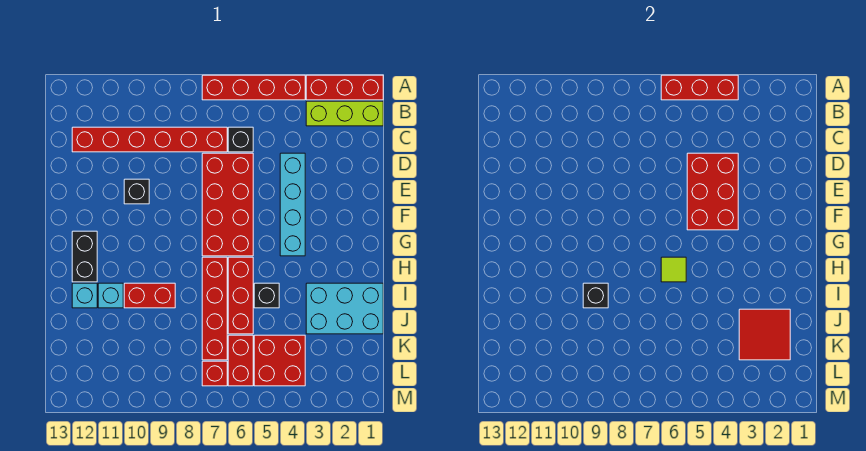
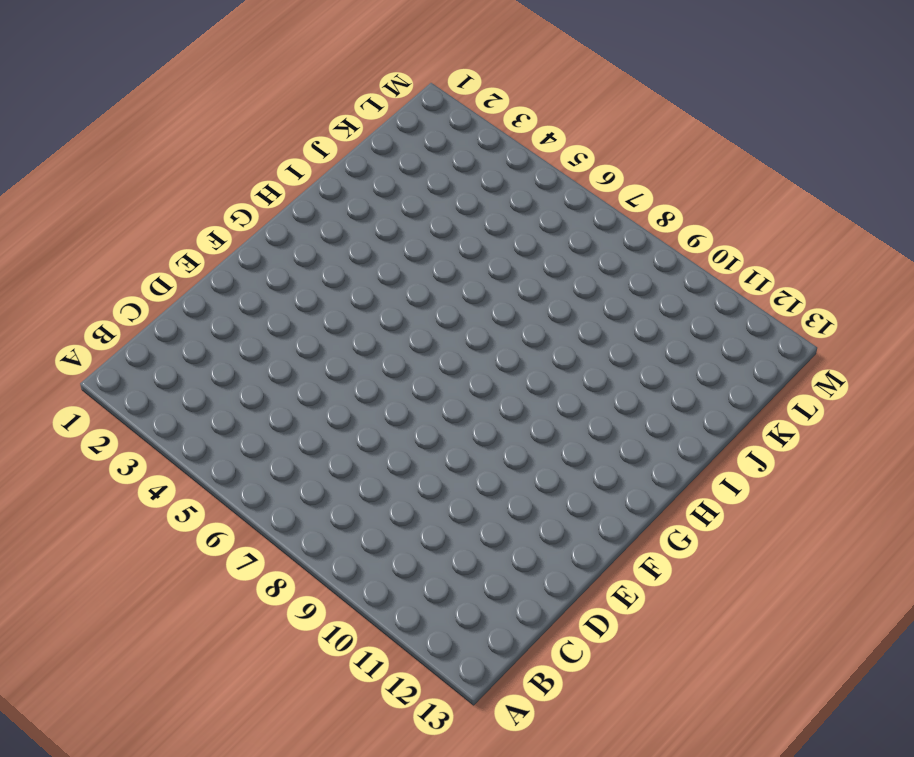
none -> red brick A1:A3 level 1
none -> red brick A4:A7 level 1
none -> lime brick B1:B3 level 1

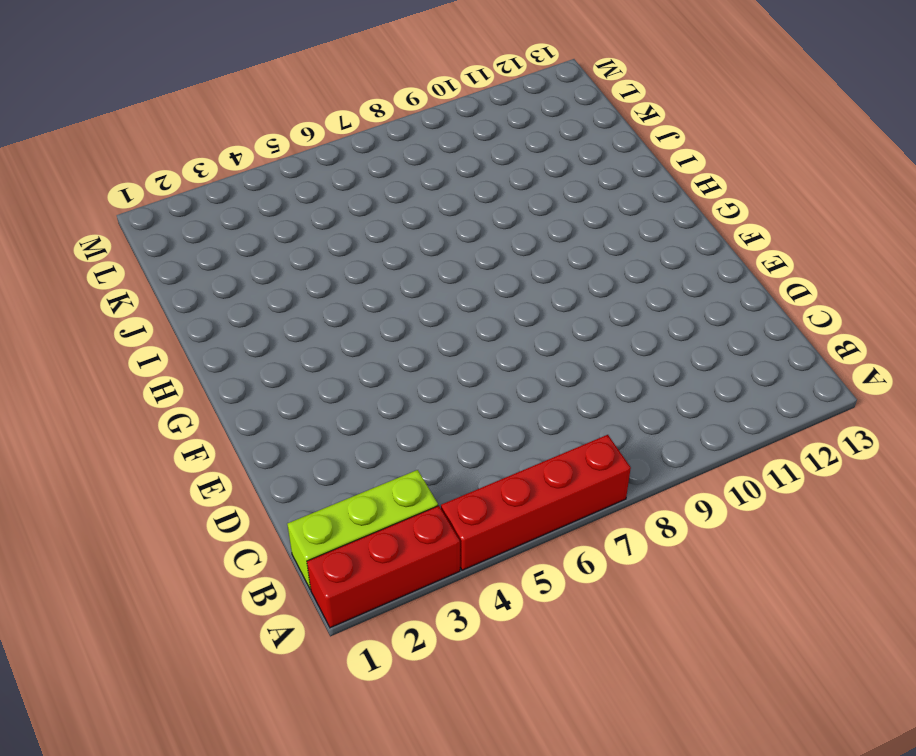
none -> black brick C6 level 1
none -> red brick C7:C12 level 1
none -> cyan brick D4:G4 level 1

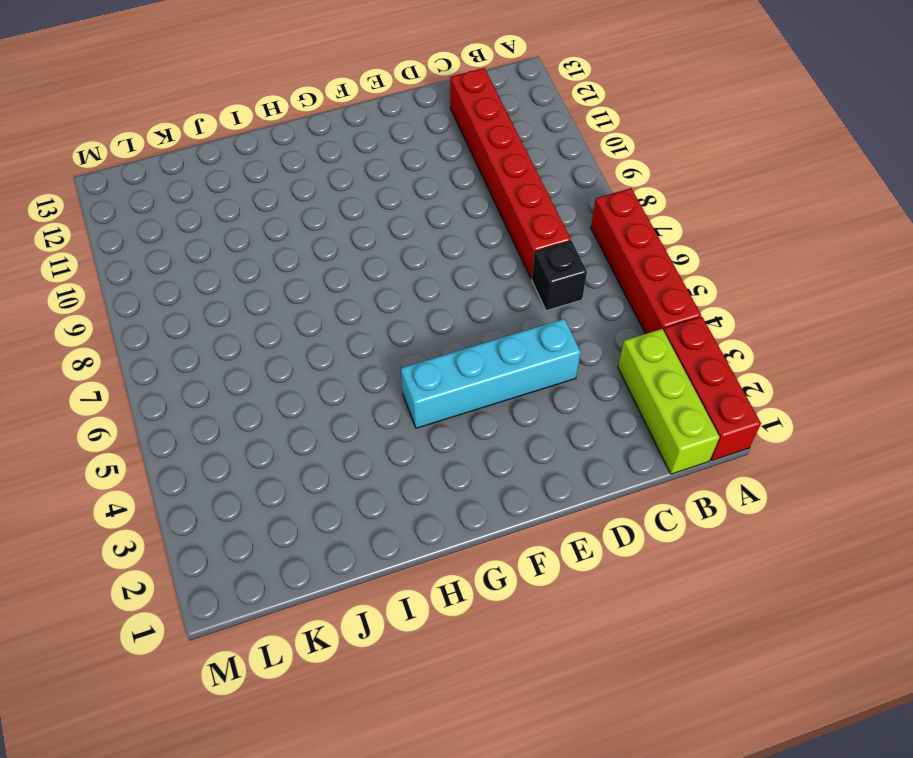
none -> red brick D6:G7 level 1
none -> black brick E10 level 1
none -> black brick G12:H12 level 1

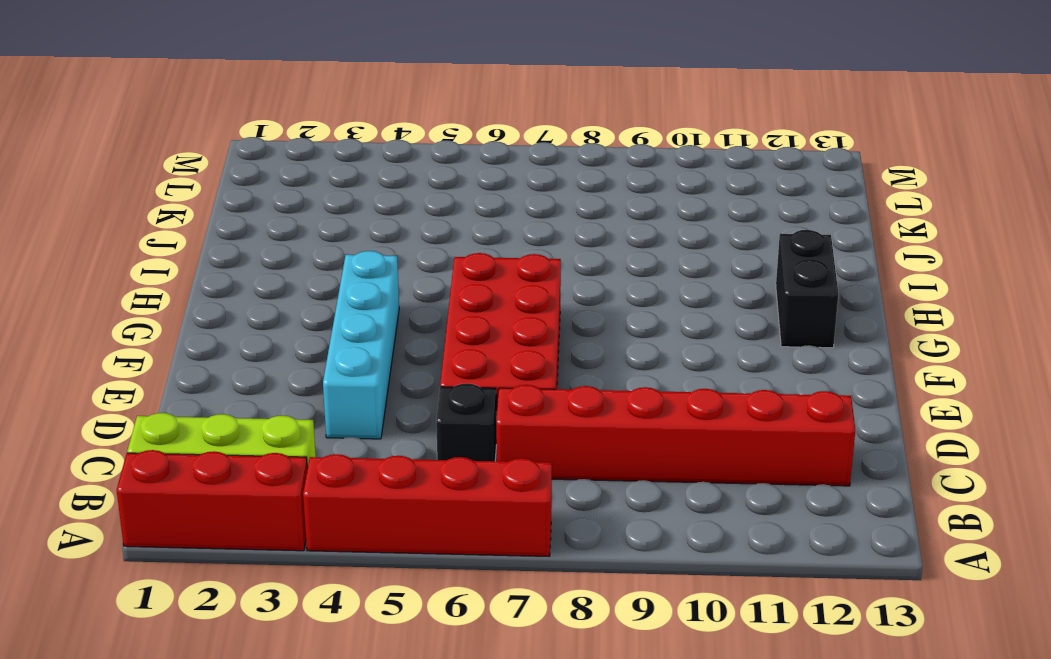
none -> black brick E10 level 1
none -> red brick H6:J6 level 1
none -> red brick H7:K7 level 1

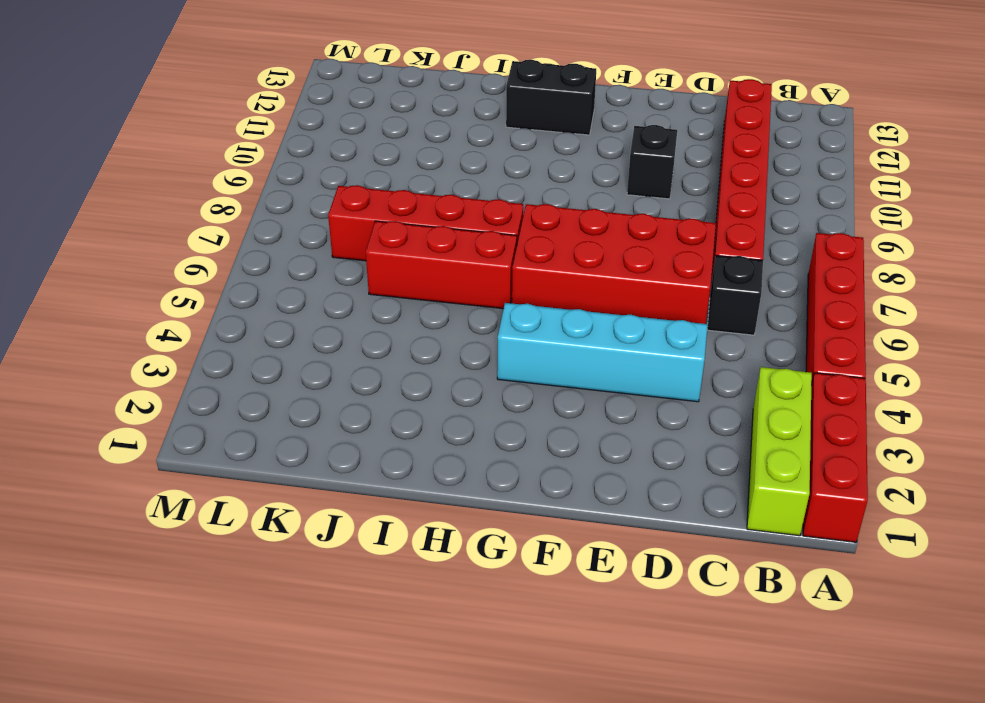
none -> cyan brick I1:J3 level 1
none -> black brick I5 level 1
none -> red brick I9:I10 level 1

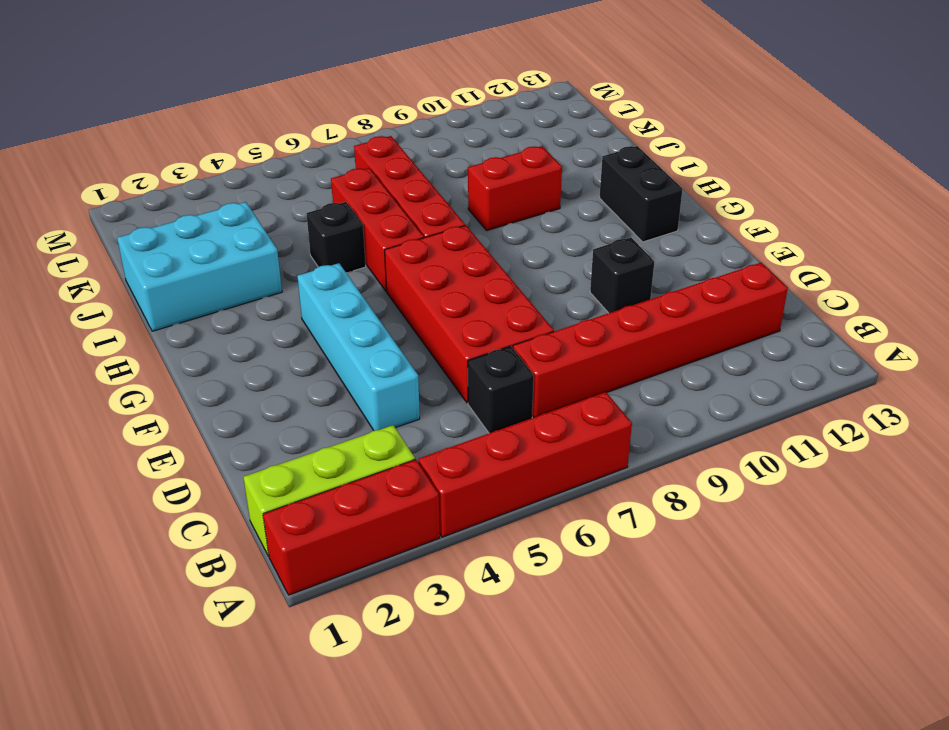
none -> cyan brick I11 level 1
none -> cyan brick I12 level 1
none -> red brick K4:L5 level 1

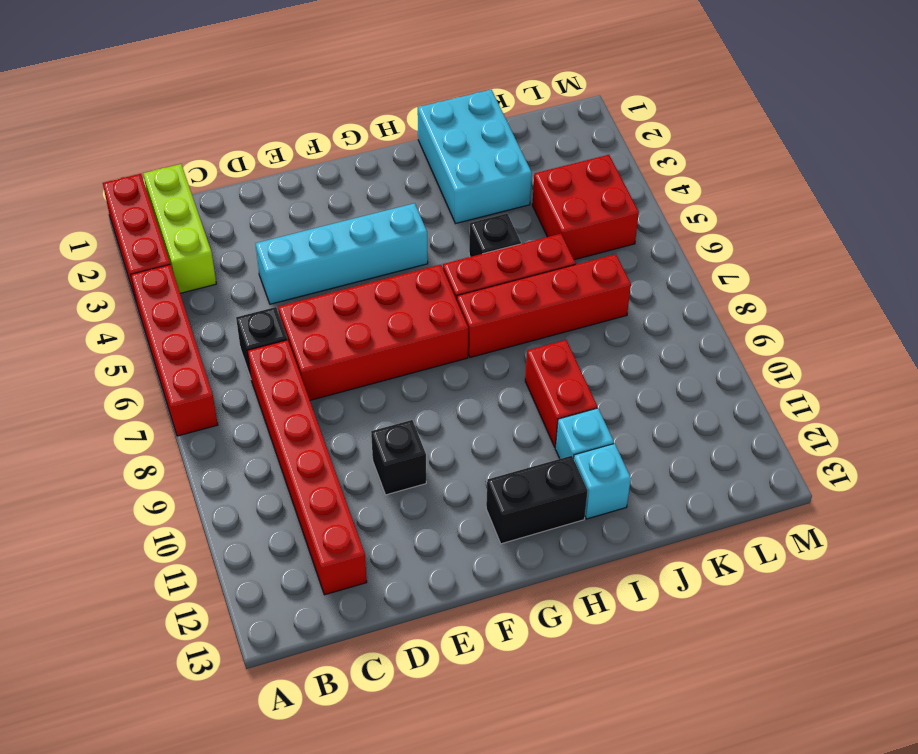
none -> red brick K6:L6 level 1
none -> red brick L7 level 1
none -> red brick A4:A6 level 2

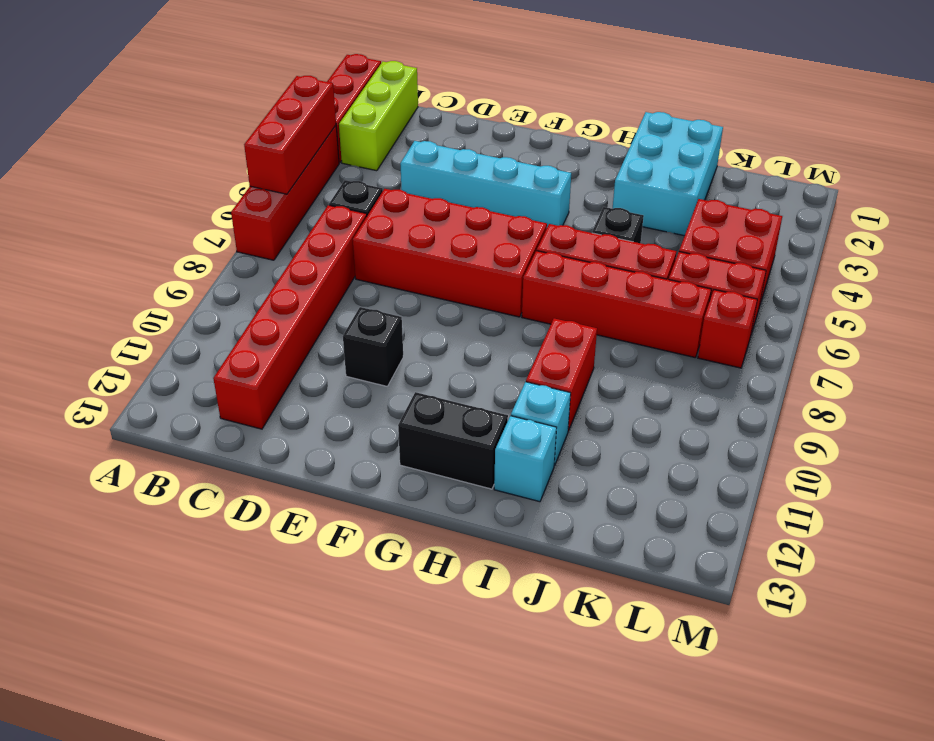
none -> red brick D4:F5 level 2
none -> lime tile H6 level 2
none -> black brick I9 level 2

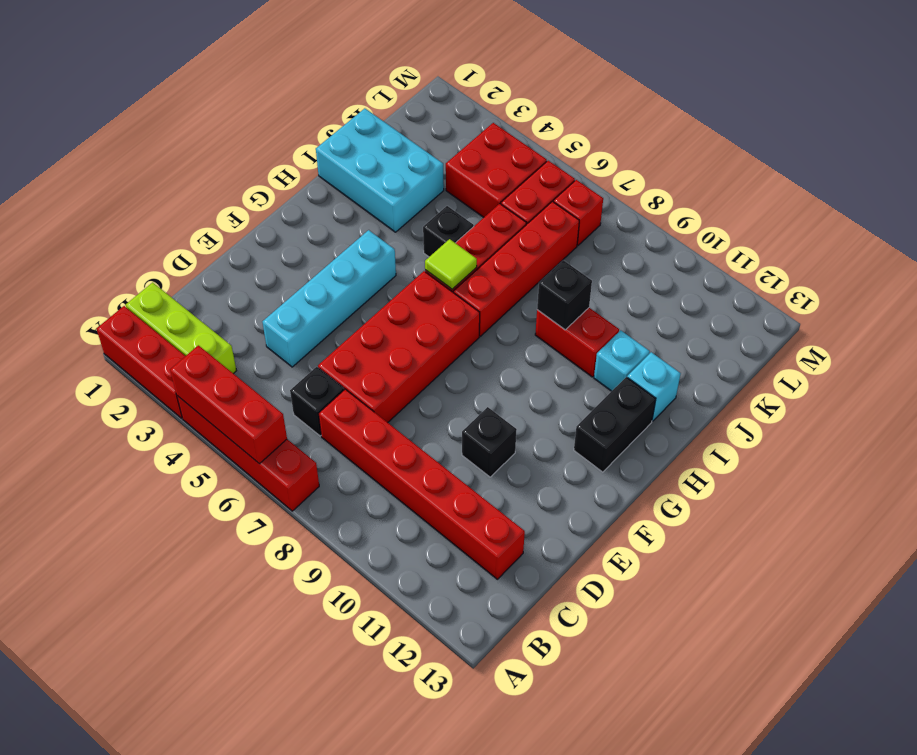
none -> red brick D4:F5 level 2
none -> red tile J2:K3 level 2

